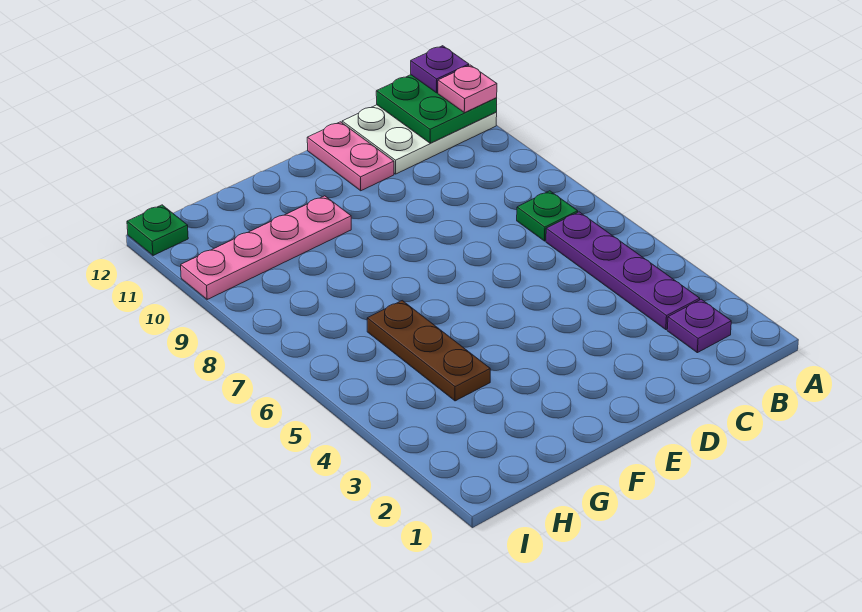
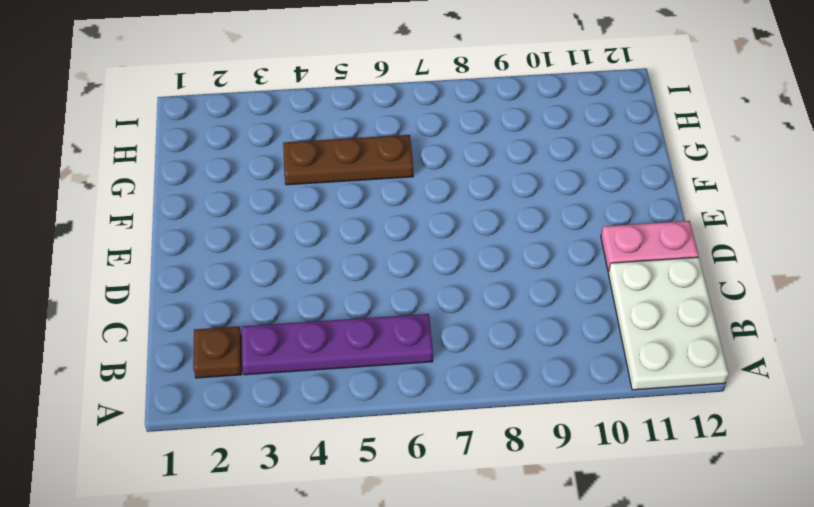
brown plate B2 level 1 -> purple plate B2 level 1
none -> green plate B7 level 1
none -> pink plate F10:I10 level 1

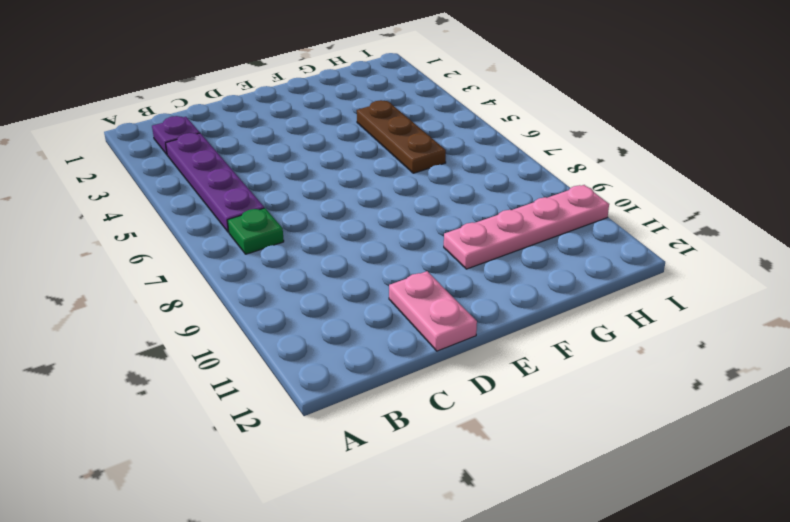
none -> white plate A11:C12 level 1
none -> green plate I12 level 1

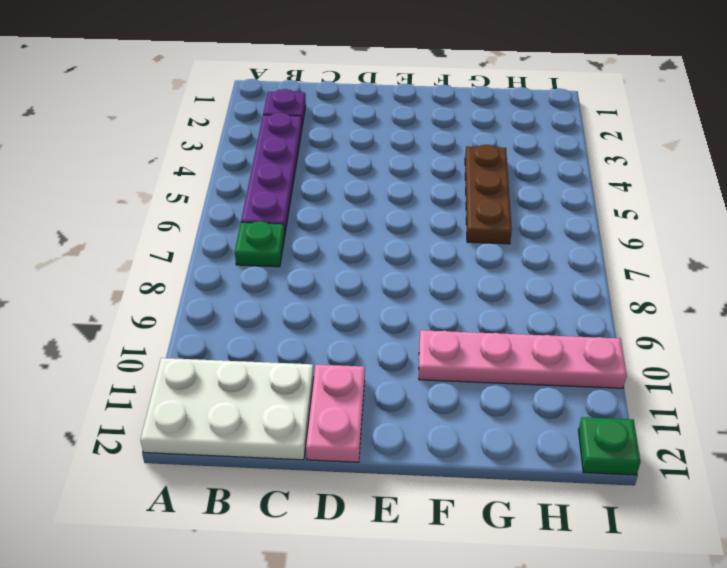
none -> green plate A11:B12 level 2
none -> pink plate A11 level 3

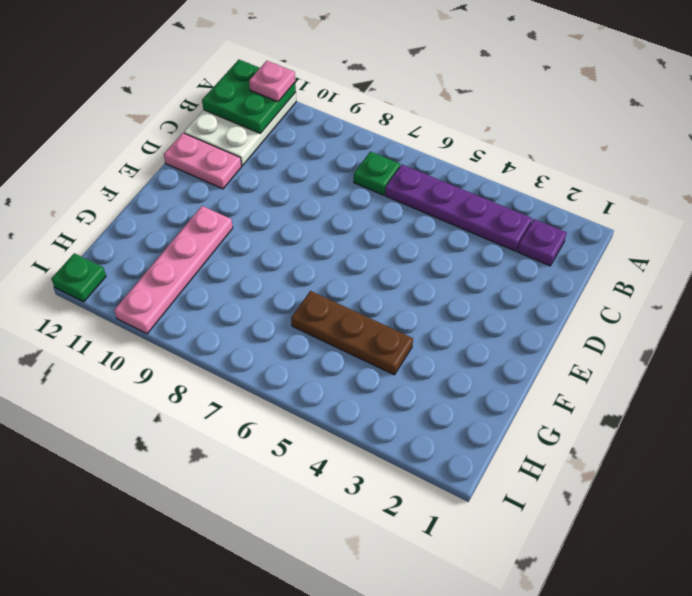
none -> purple plate A12 level 3

